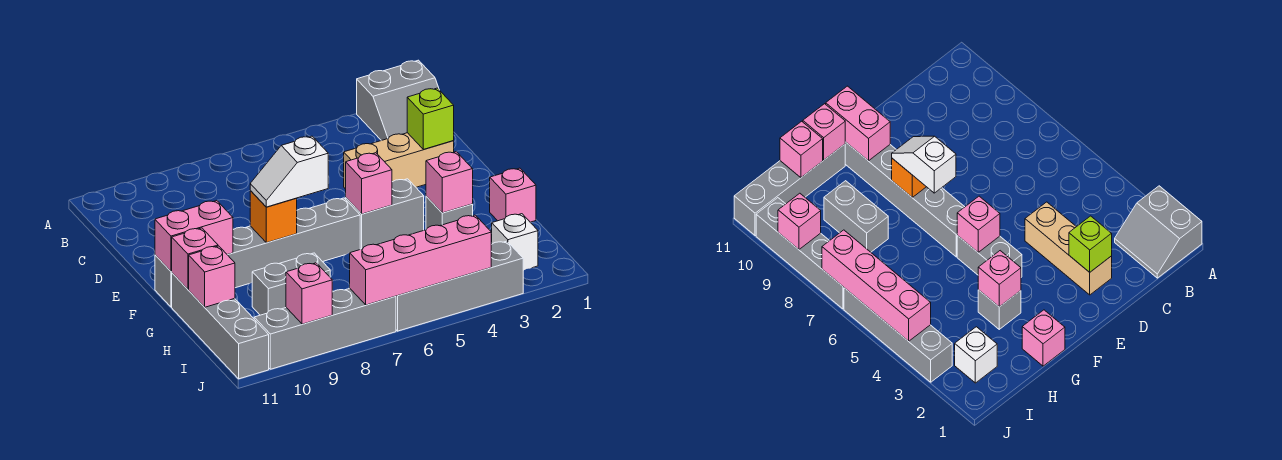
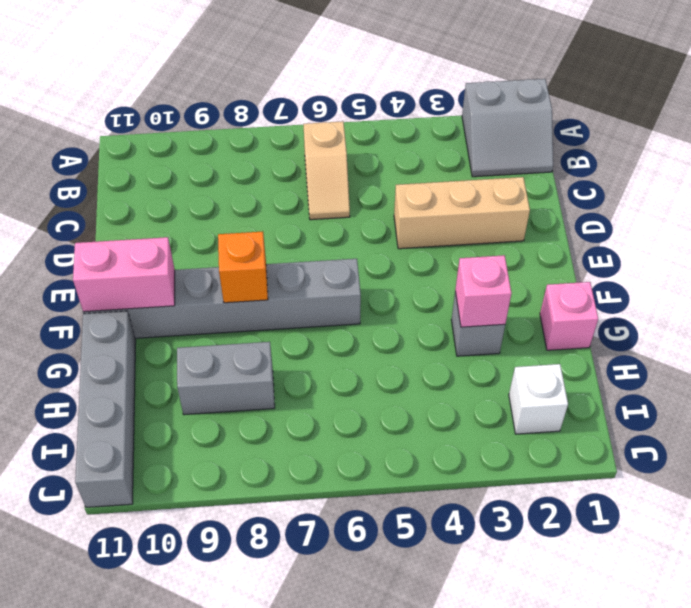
tan slope B6:C6 level 1 top B -> none
none -> grey brick F4:F5 level 1
none -> grey brick J3:J6 level 1
none -> grey brick J7:J10 level 1

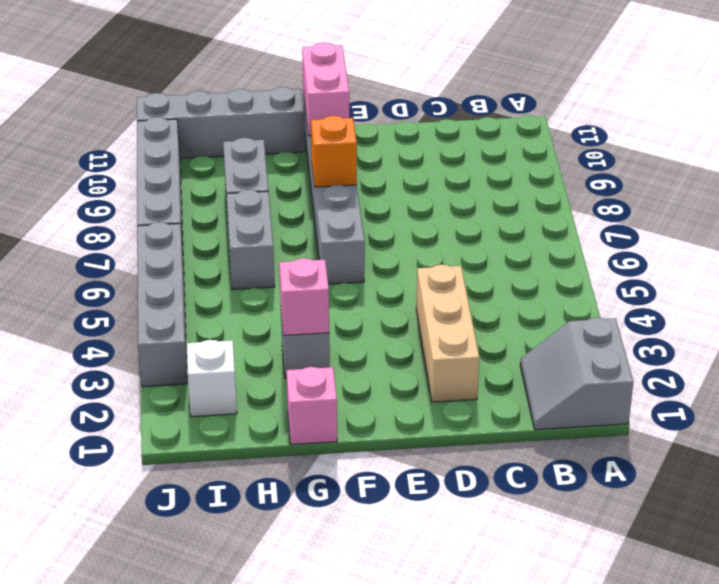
grey brick H6:H7 level 1 -> grey brick F4:F5 level 1
none -> lime brick D2 level 2
none -> pink brick F5 level 2
none -> pink brick G11 level 2

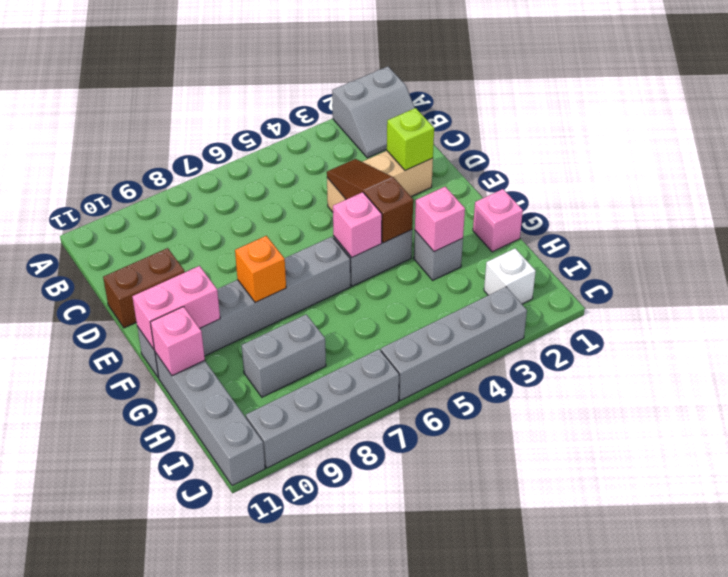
brown slope D4:F4 level 2 top F -> none
brown brick D10:D11 level 1 -> none
none -> pink brick H11 level 2
none -> pink brick J4:J7 level 2
none -> pink brick J9 level 2

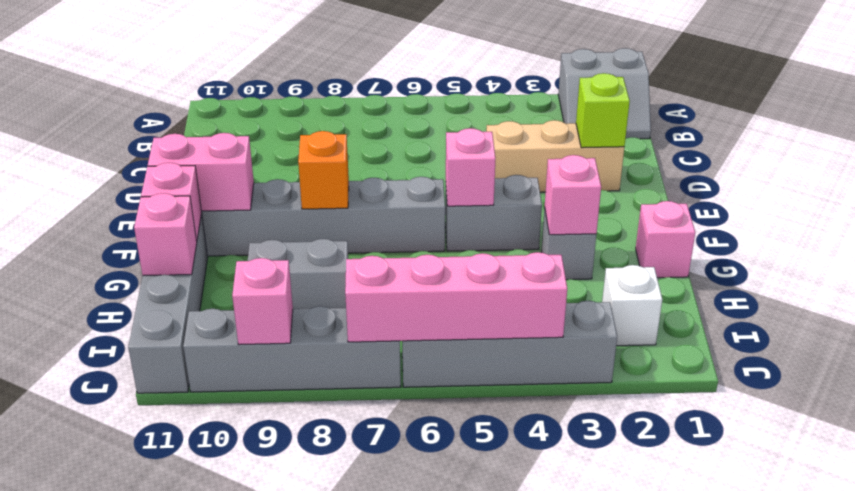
none -> white slope F7:F8 level 3 top 7

